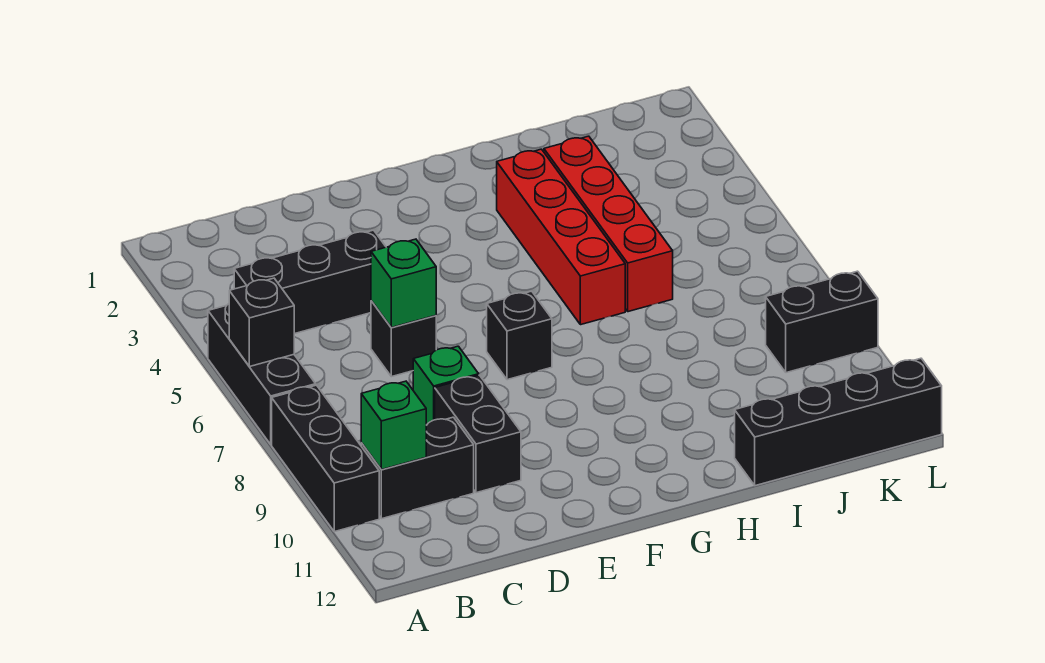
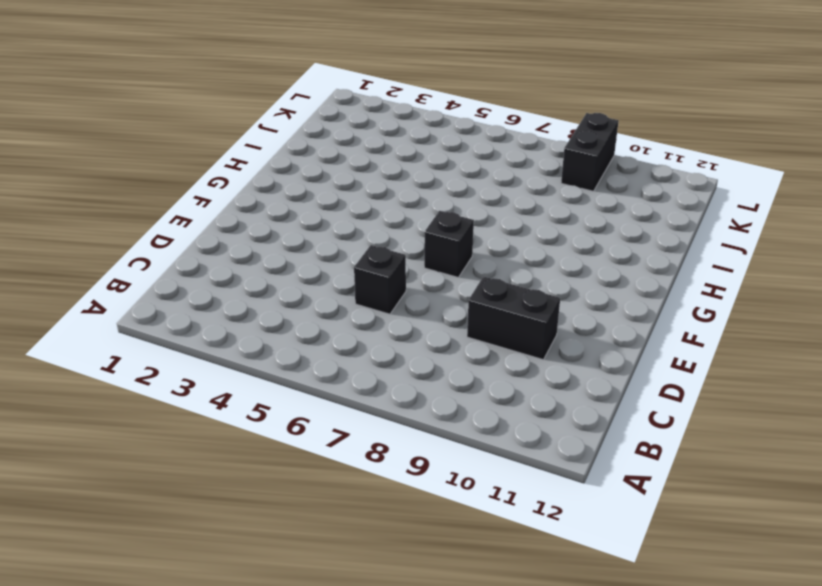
none -> black brick A5:A7 level 1
none -> black brick A8:A10 level 1
none -> black brick B4:D4 level 1

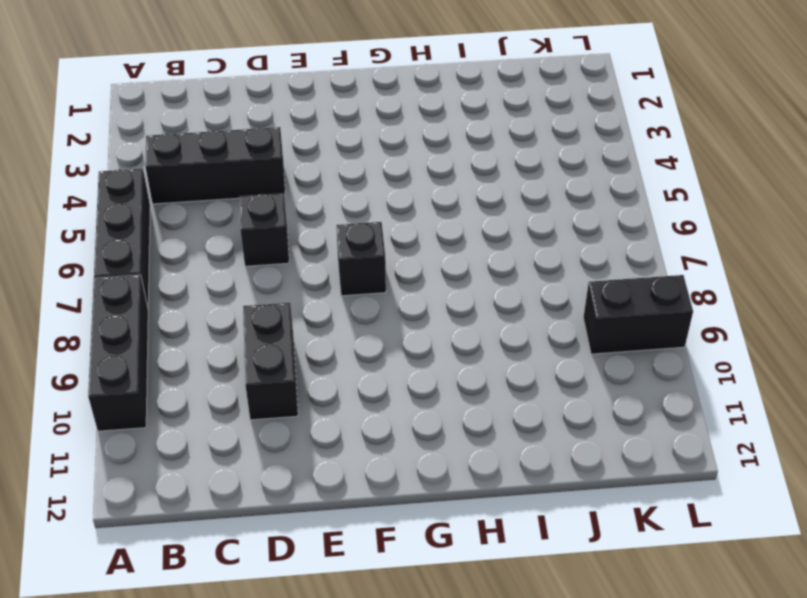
none -> black brick B10:C10 level 1
none -> green brick D8 level 1
none -> red brick H3:H6 level 1

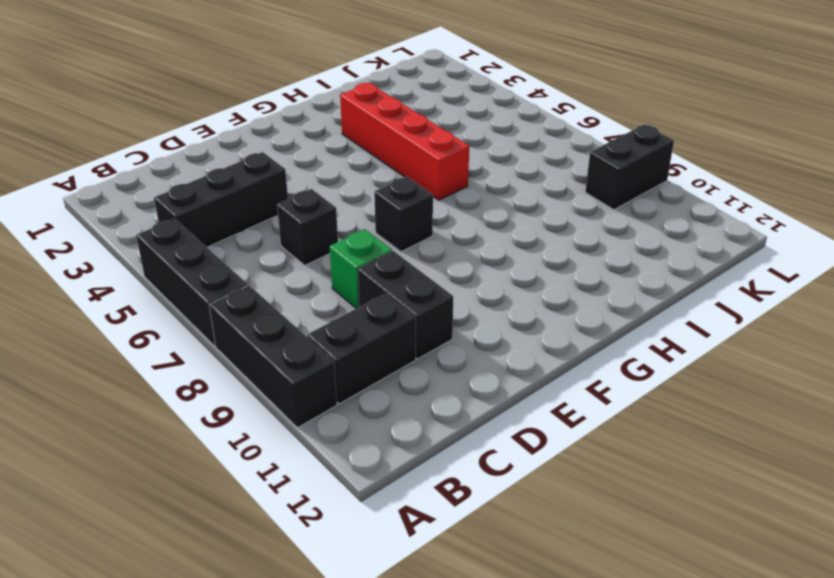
none -> red brick I3:I6 level 1
none -> black brick I12:L12 level 1
none -> black brick A6 level 2

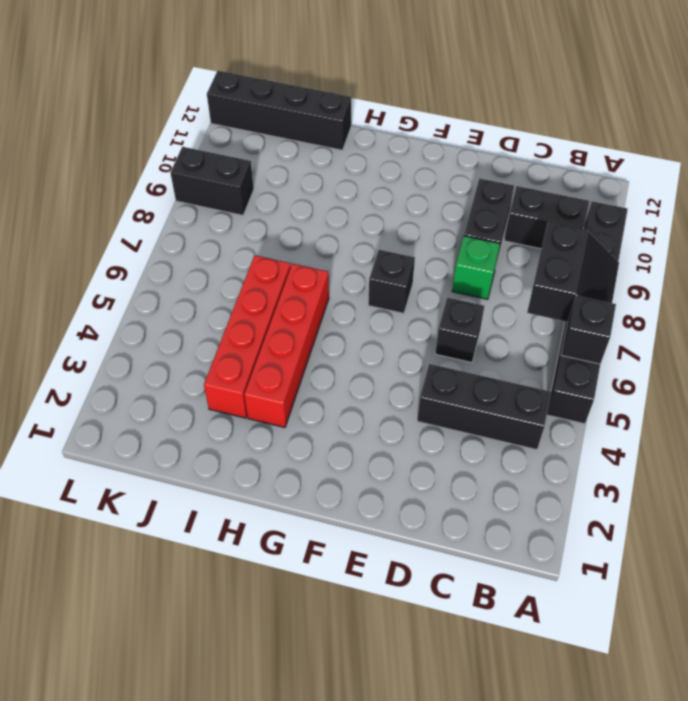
black slope A7:B8 level 2 top B -> none
none -> green brick B10 level 2
none -> green brick D6 level 2

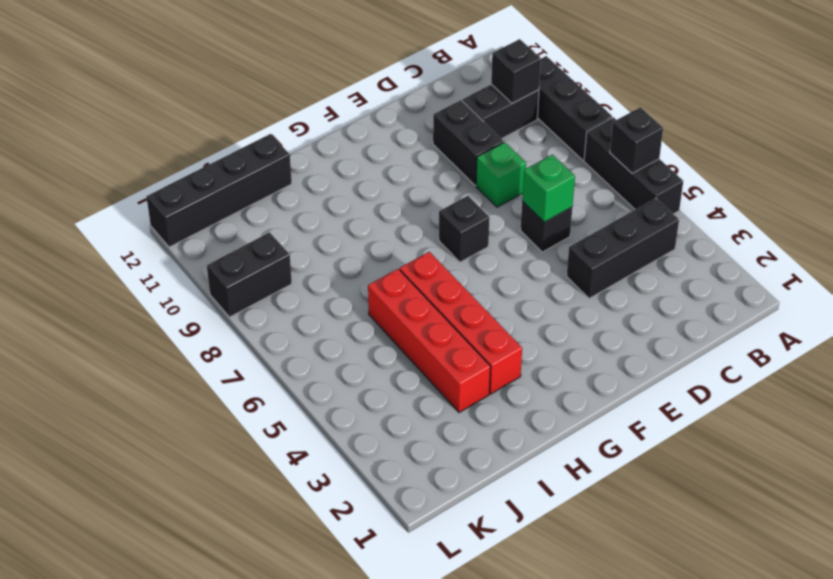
black brick B10 level 2 -> green brick B10 level 2

